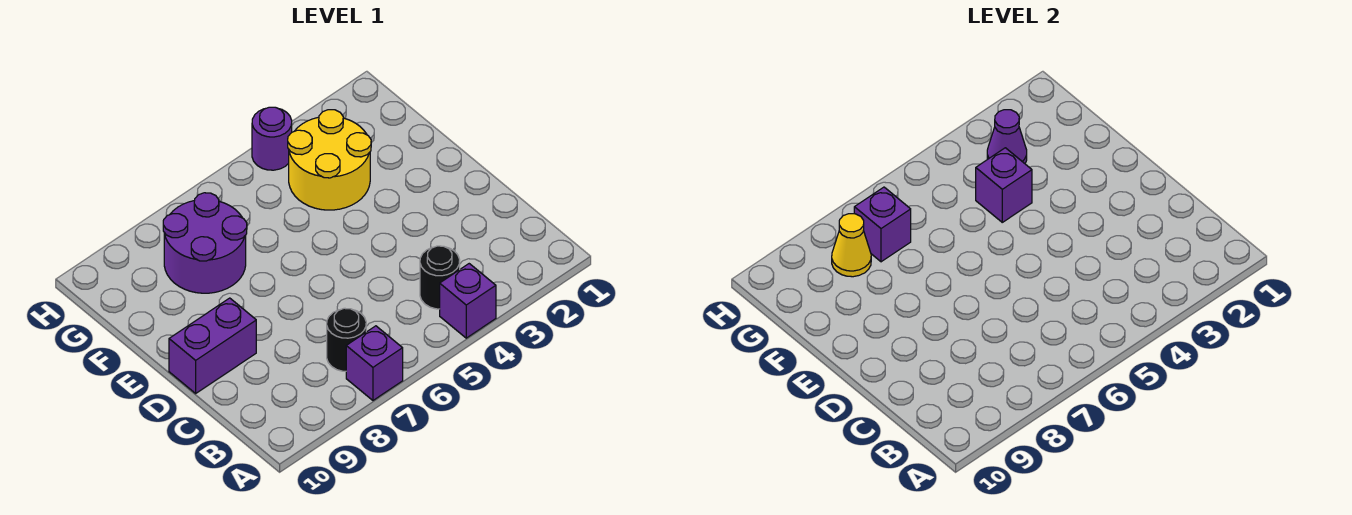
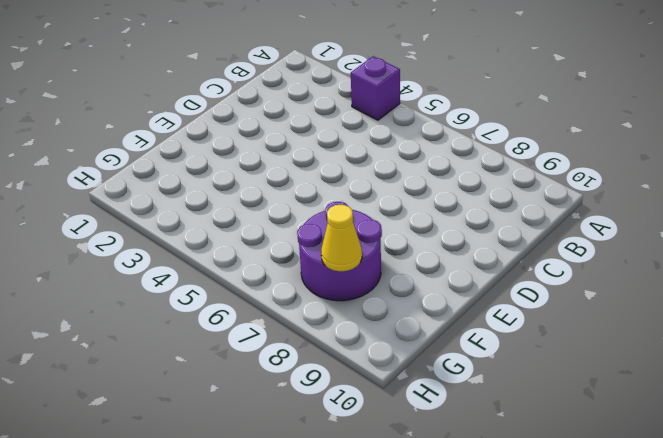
none -> purple brick A7 level 1
none -> black round brick B4 level 1
none -> black round brick B7 level 1

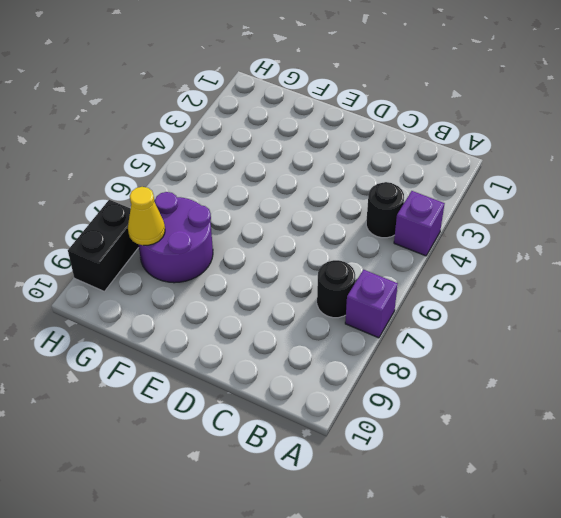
black brick H8:H9 level 1 -> none
none -> purple brick D9:D10 level 1
none -> yellow round brick F3:G4 level 1
none -> purple round brick H4 level 1

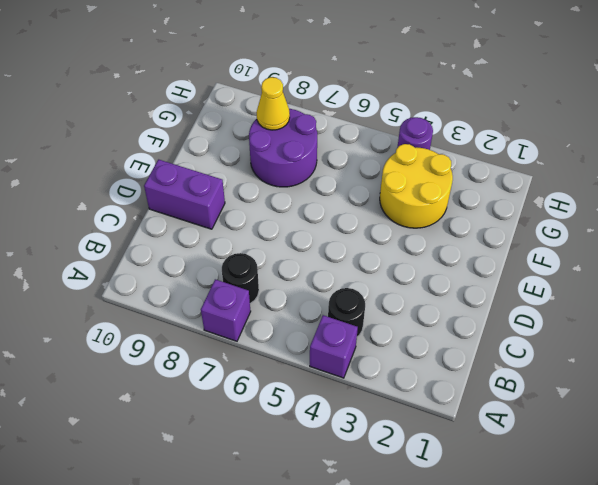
none -> purple brick F4 level 2
none -> purple cone G3 level 2
none -> purple brick G7 level 2

